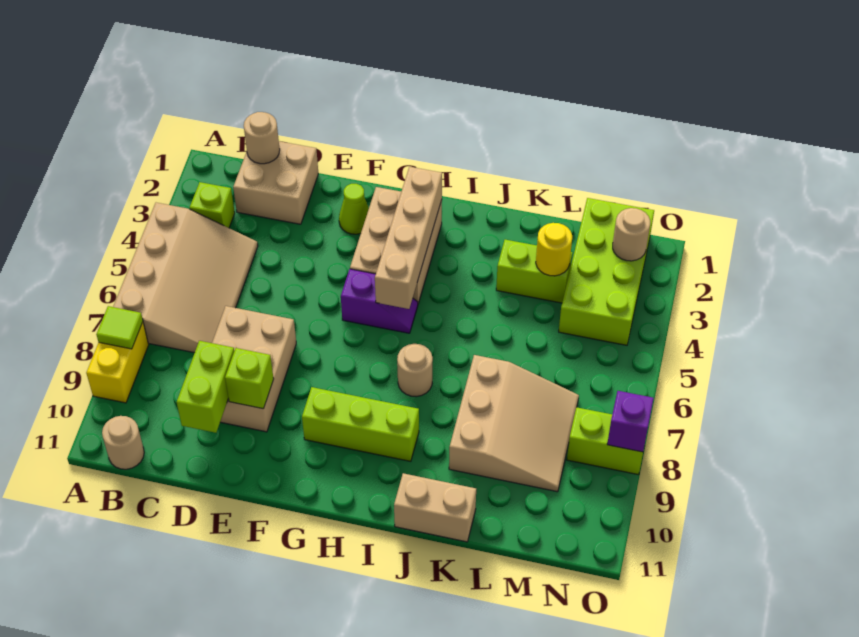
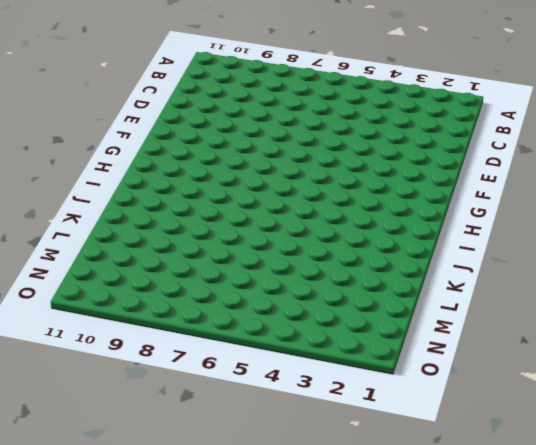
none -> tan slope A4:C7 level 1 top A
none -> yellow brick A8:A9 level 1
none -> lime brick B3 level 1

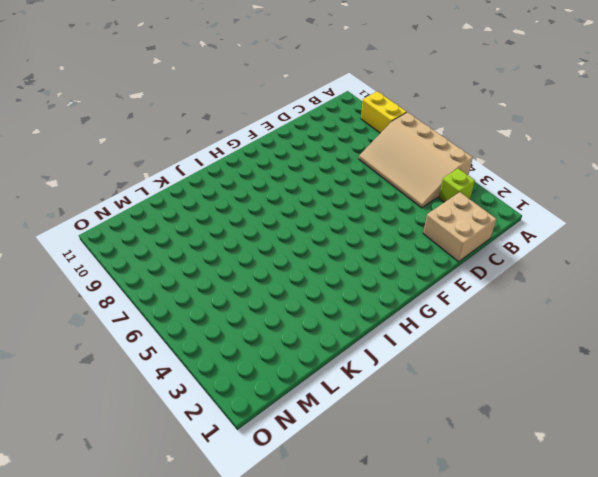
none -> tan round brick B11 level 1
none -> tan brick D7:E9 level 1
none -> lime cone F2 level 1

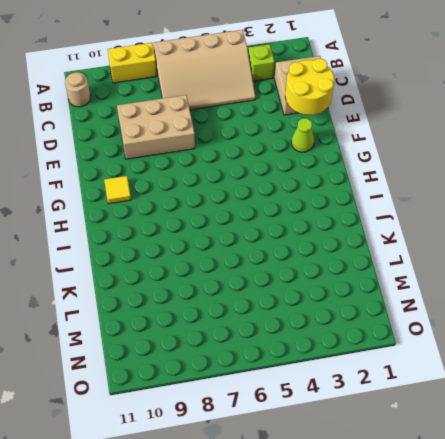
yellow round brick D1:E2 level 2 -> none
yellow tile G10 level 1 -> none
none -> tan brick G2:H4 level 1
none -> purple slope G5:H5 level 1 top G
none -> lime brick G9:I9 level 1

